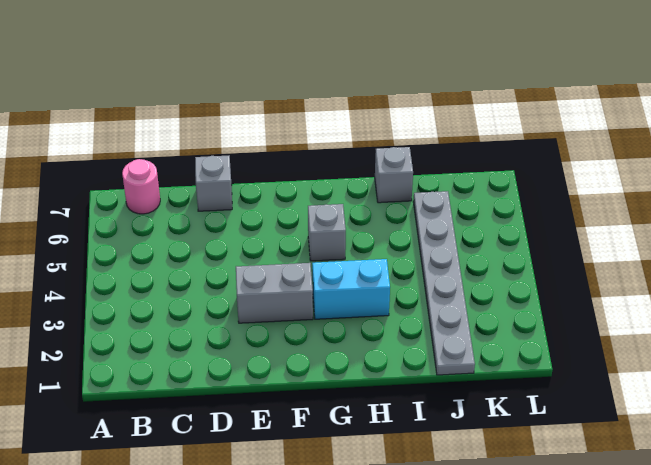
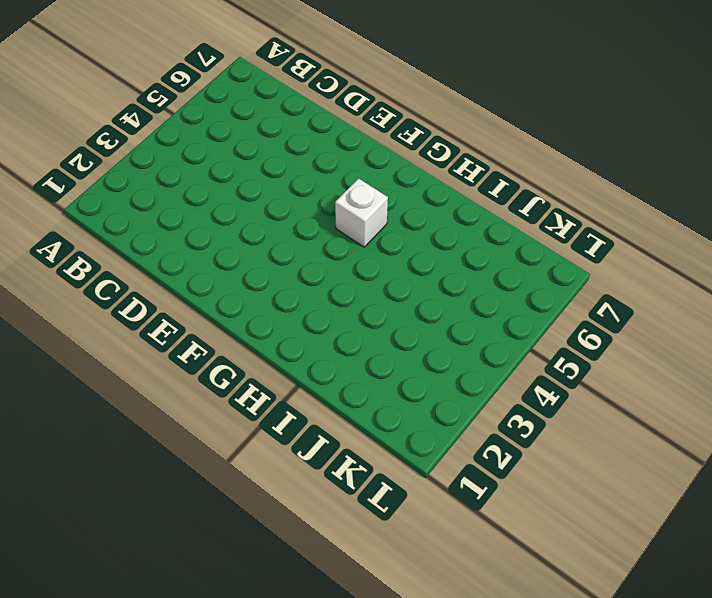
white brick G5 level 1 -> grey brick G5 level 1
none -> pink round brick B7 level 1
none -> grey brick D7 level 1

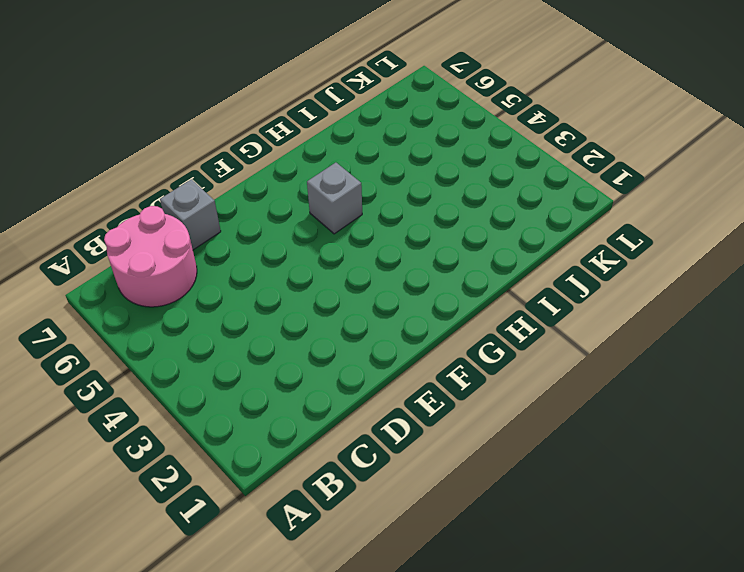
pink round brick B6:C7 level 1 -> pink round brick B7 level 1
none -> grey brick E3:F3 level 1
none -> cyan brick G3:H3 level 1

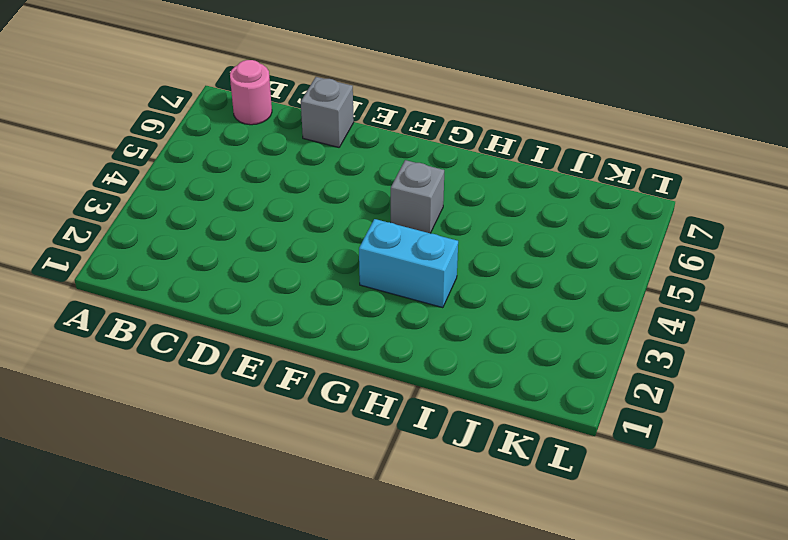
none -> grey brick E3:F3 level 1
none -> grey brick I7 level 1

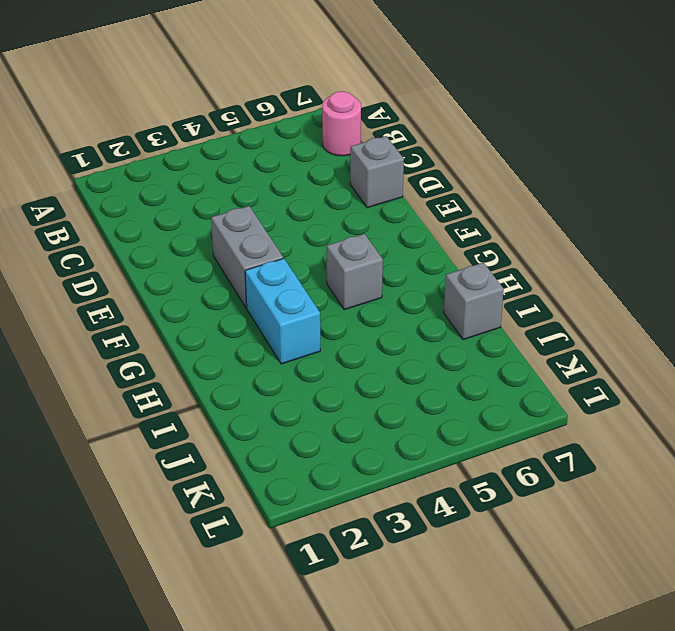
none -> grey plate J1:J6 level 1

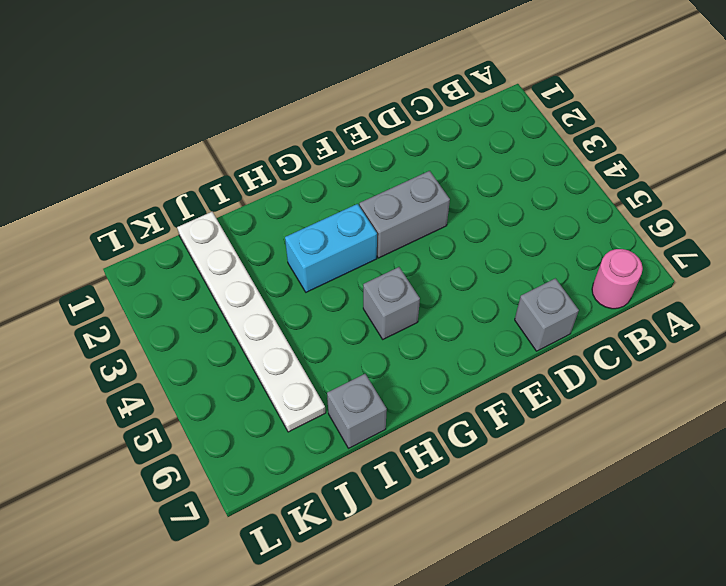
white plate J1:J6 level 1 -> grey plate J1:J6 level 1

